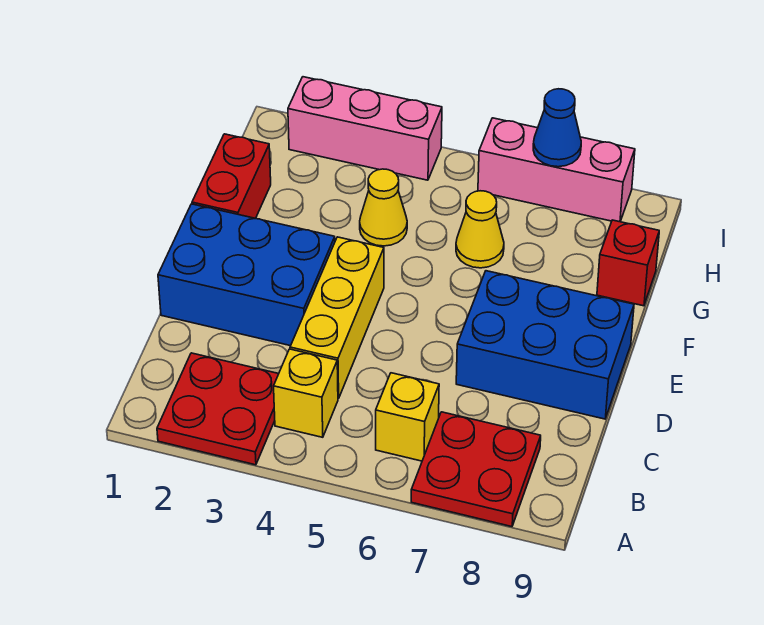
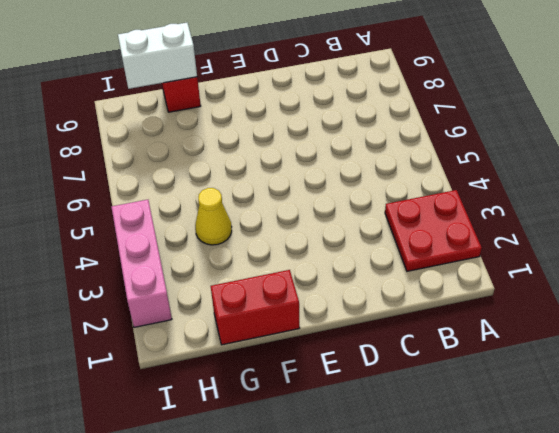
white brick G9:H9 level 2 -> none
none -> red plate A7:B8 level 1
none -> yellow brick B4 level 1
none -> yellow brick B6 level 1

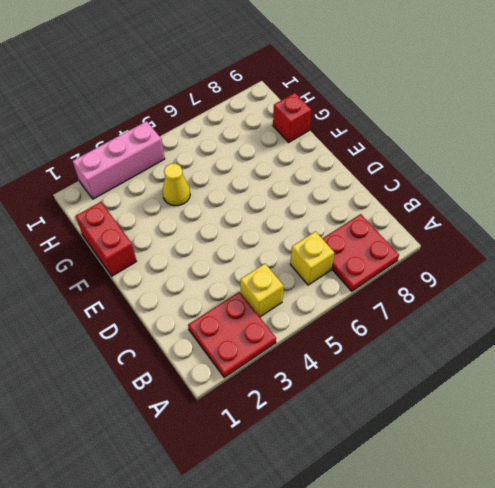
none -> yellow brick C4:E4 level 1
none -> blue brick D1:E3 level 1
none -> blue brick D7:E9 level 1

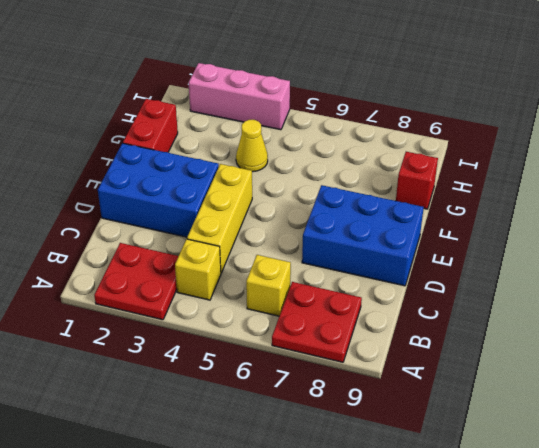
none -> yellow cone G6 level 1
none -> pink brick I6:I8 level 1
none -> blue cone I7 level 2

